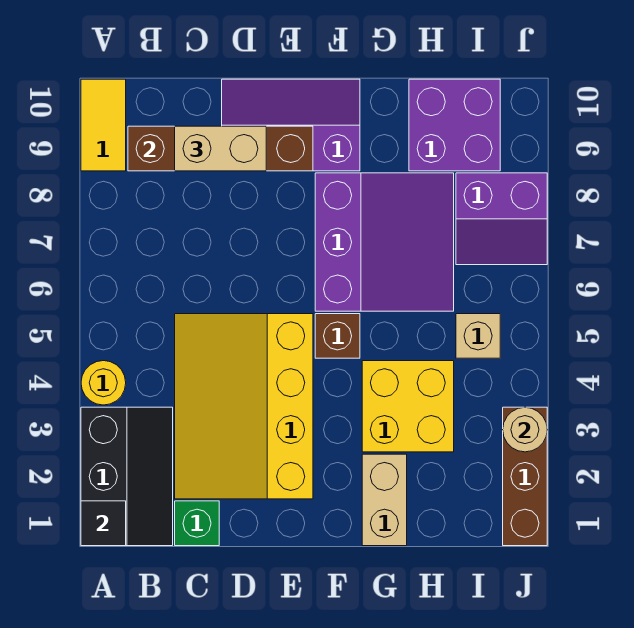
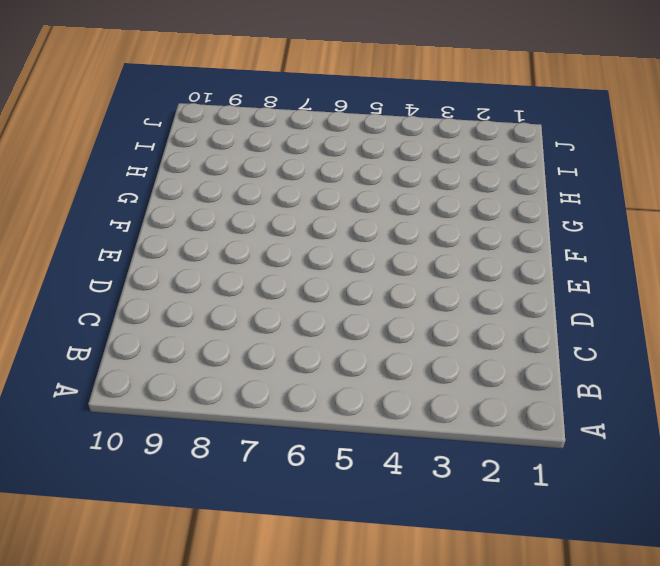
none -> black slope A1:B3 level 1 top A
none -> yellow round brick A4 level 1
none -> yellow tile A9:A10 level 1

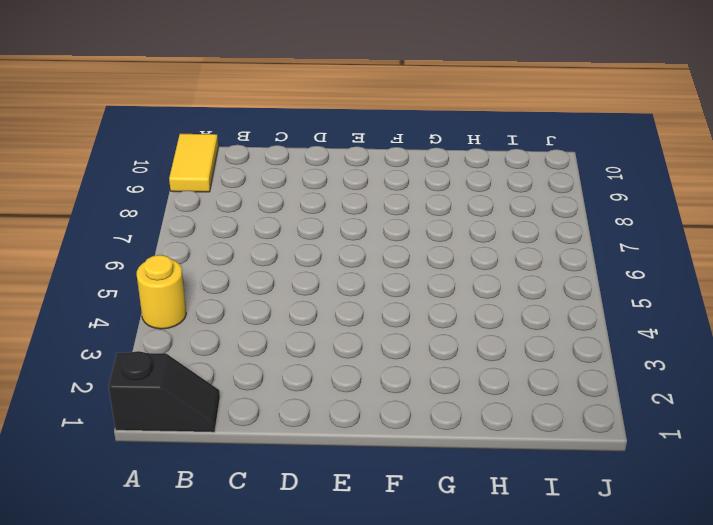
black slope A1:B1 level 1 top A -> black slope A1:B3 level 1 top A
none -> green brick C1 level 1
none -> yellow slope C2:E5 level 1 top E
none -> purple slope D9:F10 level 1 top 9

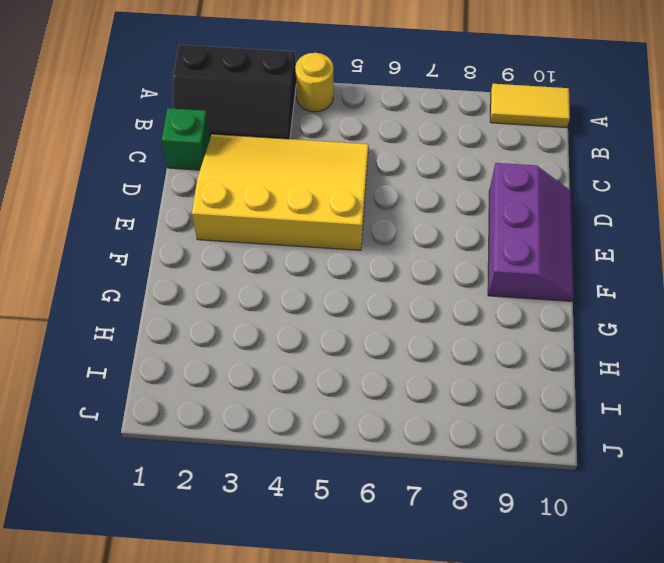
none -> brown brick F5 level 1
none -> purple slope F6:H8 level 1 top F
none -> tan brick G1:G2 level 1

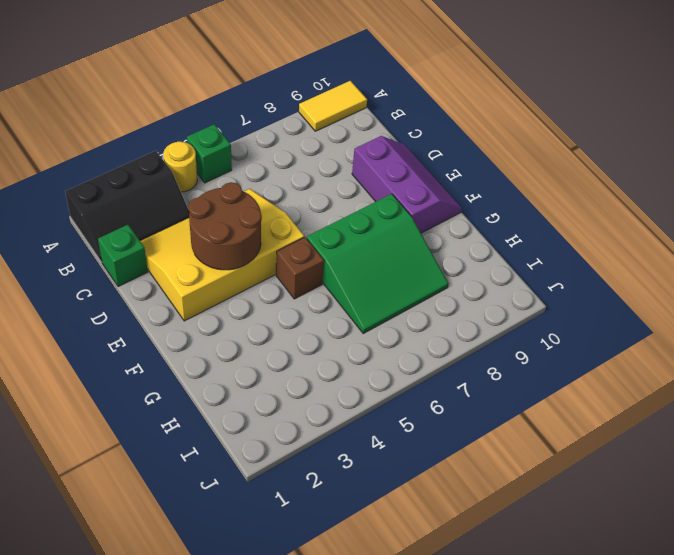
green brick A5 level 1 -> none
brown round brick D3:E4 level 2 -> none
green slope F6:H8 level 1 top F -> purple slope F6:H8 level 1 top F
none -> tan brick G1:G2 level 1
none -> yellow brick G3:H4 level 1
none -> purple brick H9:I10 level 1

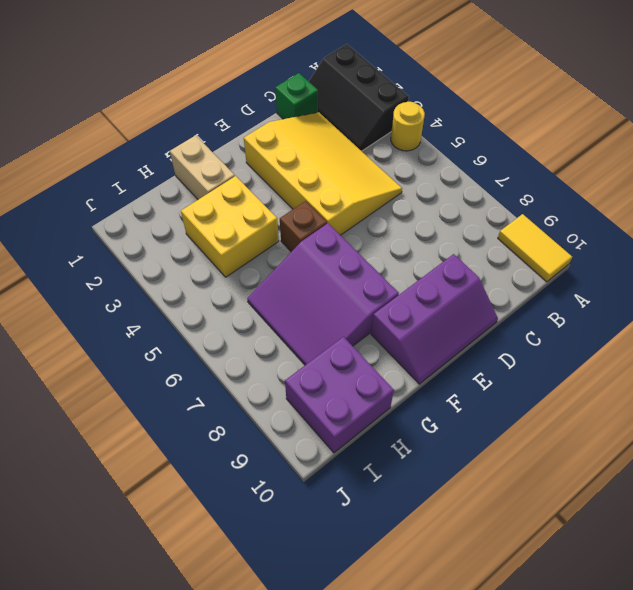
none -> tan brick I5 level 1
none -> purple slope I7:J8 level 1 top 8
none -> brown brick J1:J3 level 1

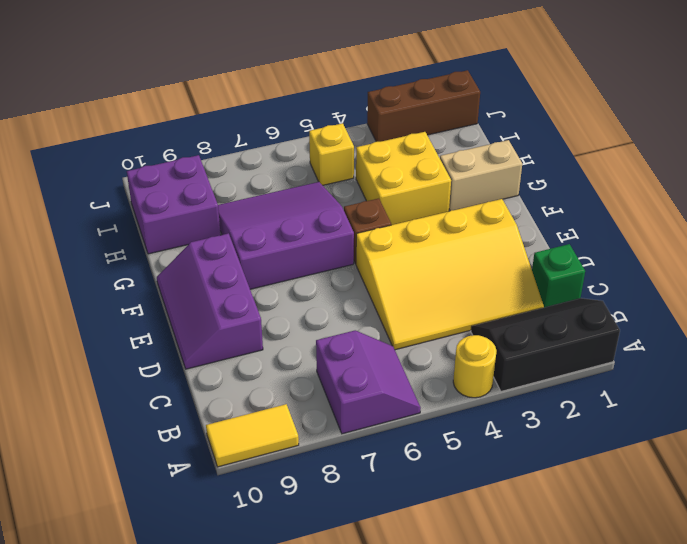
purple slope A6:B7 level 1 top 7 -> purple slope I7:J8 level 1 top 8
yellow brick I5 level 1 -> tan brick I5 level 1
none -> black tile A1 level 2
none -> brown brick B9:E9 level 2
none -> tan round brick J3 level 2

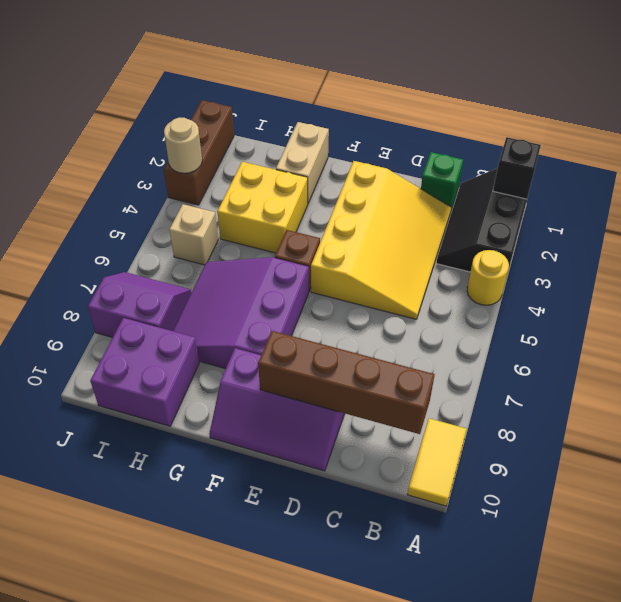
black brick A1 level 2 -> black tile A1 level 2
none -> tan brick C9:D9 level 3

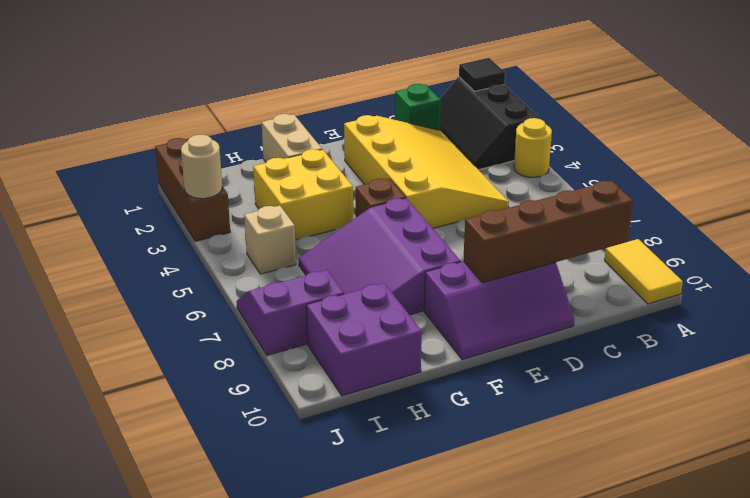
none -> tan brick C9:D9 level 3

